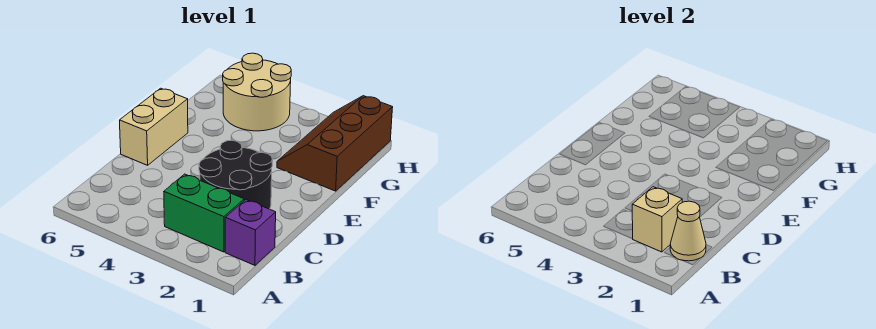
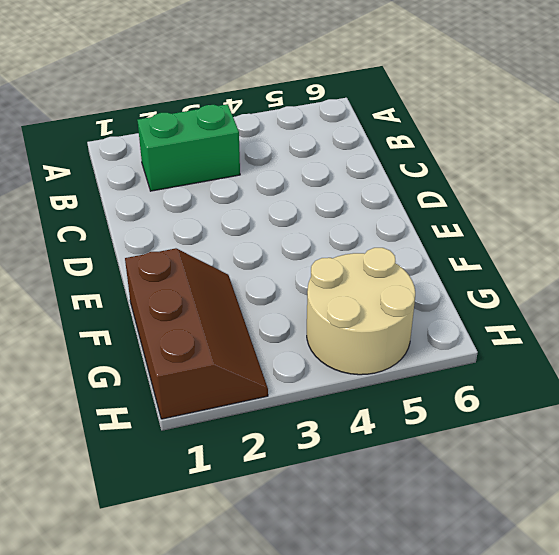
none -> purple brick B1 level 1
none -> black round brick C2:D3 level 1

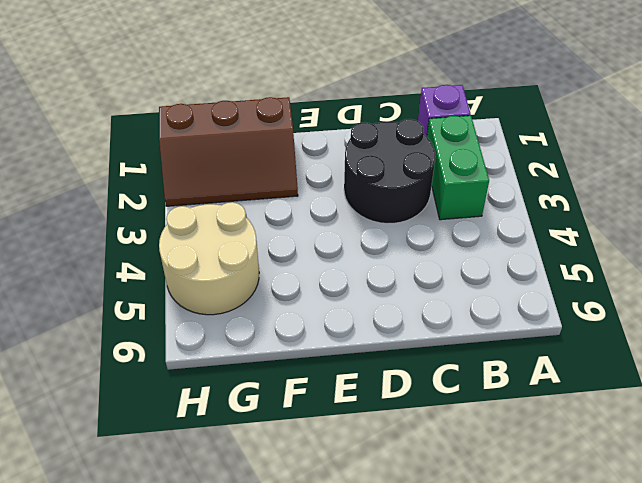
none -> tan brick D6:E6 level 1
none -> tan cone B1 level 2

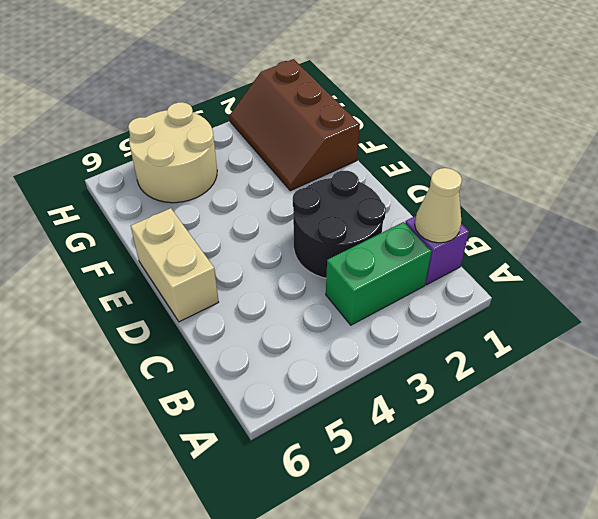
none -> tan brick B2 level 2

